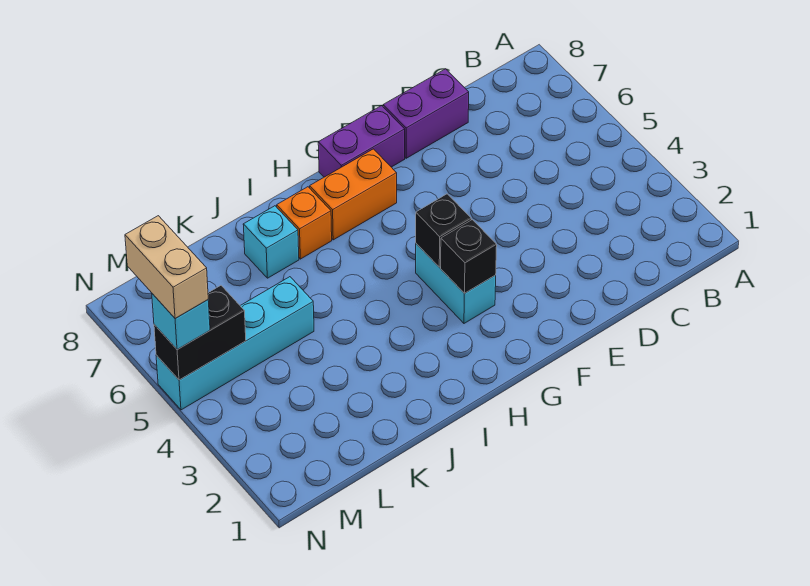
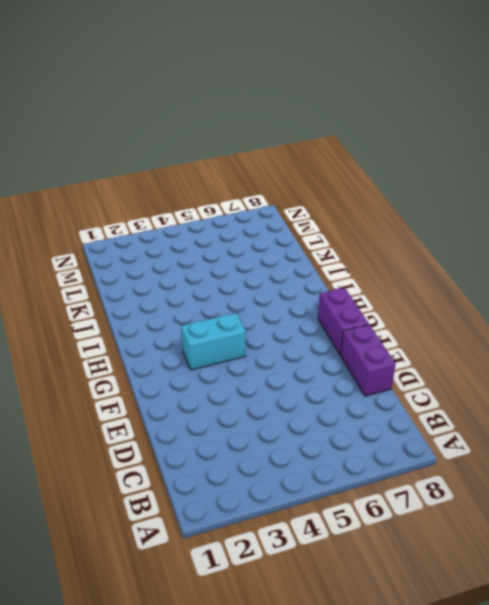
none -> orange brick G7:H7 level 1
none -> orange brick I7 level 1
none -> cyan brick J7 level 1

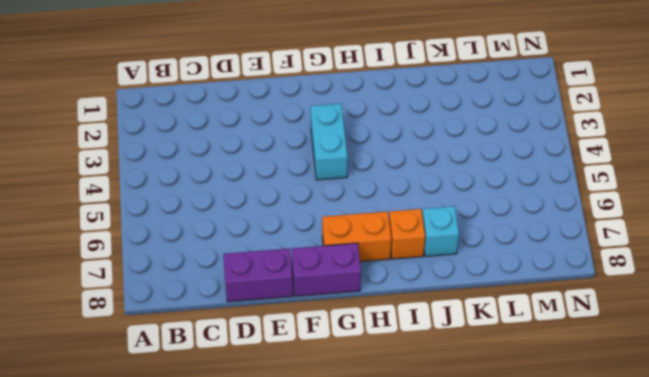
none -> cyan brick K5:N5 level 1
none -> black brick G3 level 2
none -> black brick G4 level 2

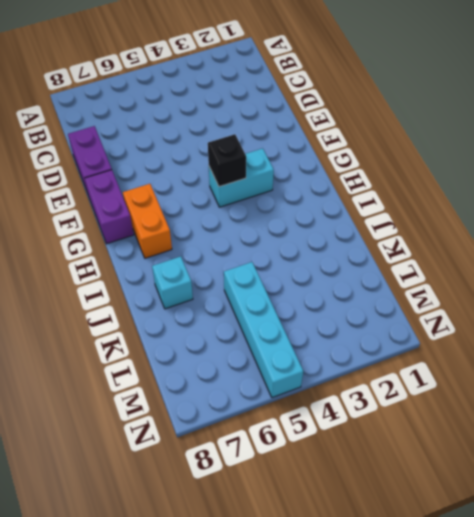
none -> orange brick I7 level 1
none -> black brick G3 level 2
none -> black brick M5:N5 level 2

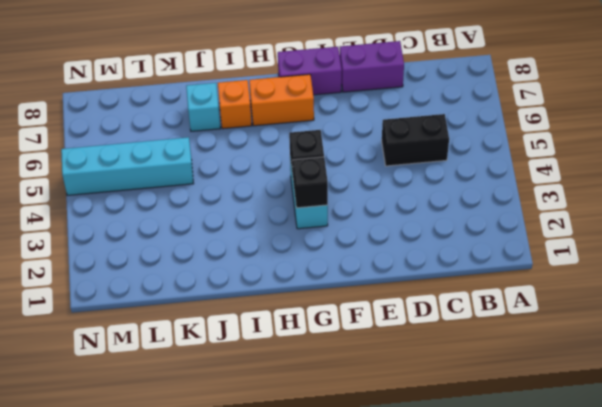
black brick C5:D5 level 1 -> black brick M5:N5 level 2
none -> cyan brick N5 level 3
none -> tan brick N5:N6 level 4

